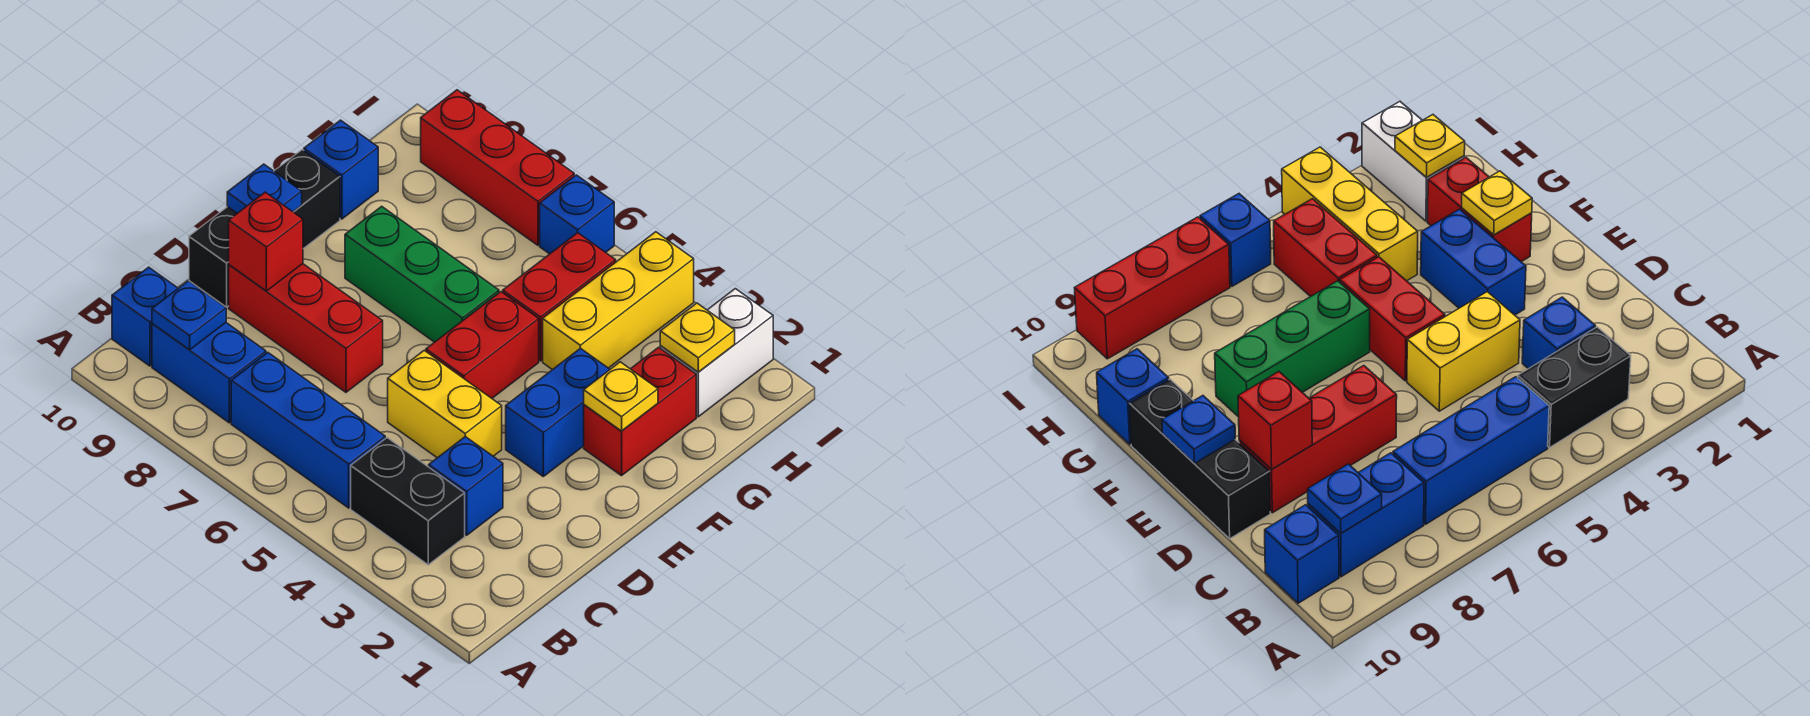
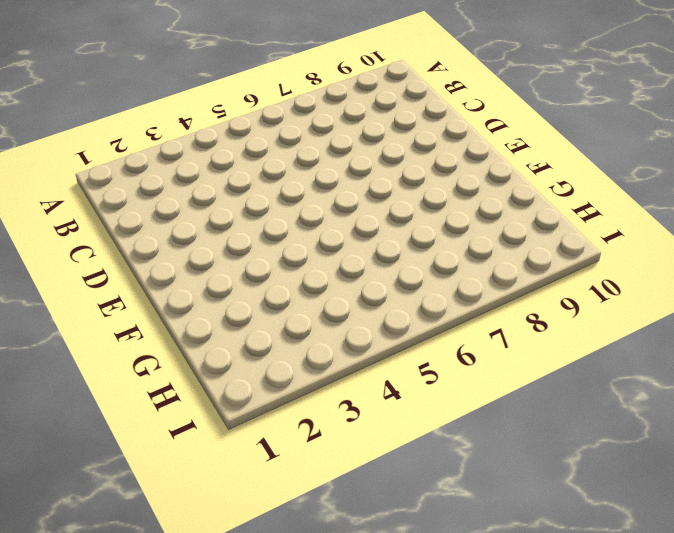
none -> black brick B3:B4 level 1
none -> blue brick B5:B7 level 1
none -> blue brick B8:B9 level 1

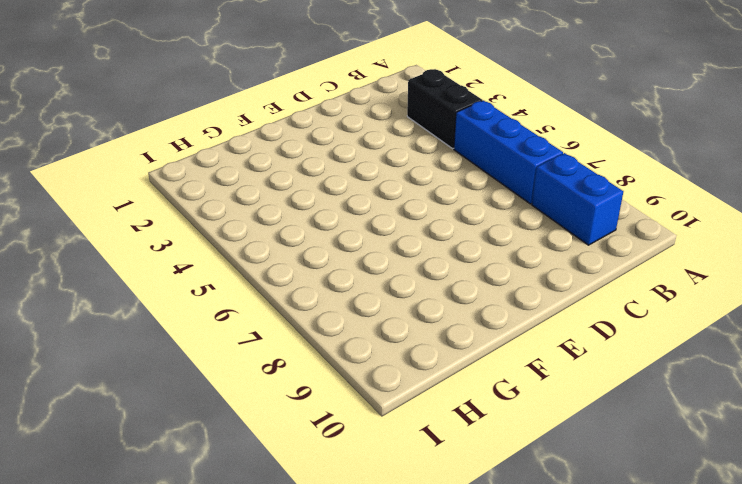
none -> blue brick B10 level 1
none -> blue brick C3 level 1
none -> yellow brick D4:D5 level 1

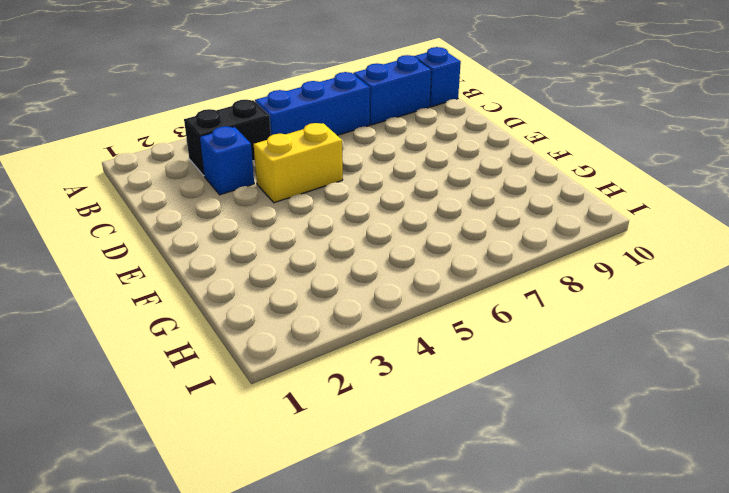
none -> red brick D7:D9 level 1
none -> black brick D10:F10 level 1
none -> blue brick E3:F3 level 1

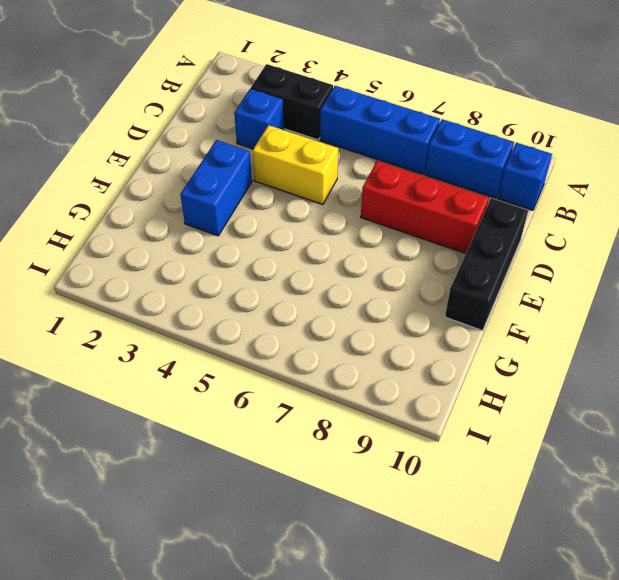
none -> red brick E5:F5 level 1
none -> red brick F2:G2 level 1
none -> green brick F6:F8 level 1

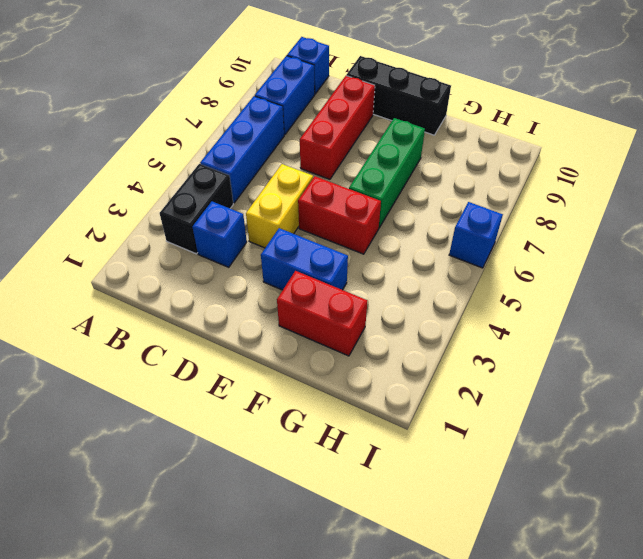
none -> yellow brick G4:I4 level 1
none -> red brick G5:H5 level 1
none -> blue brick G10 level 1

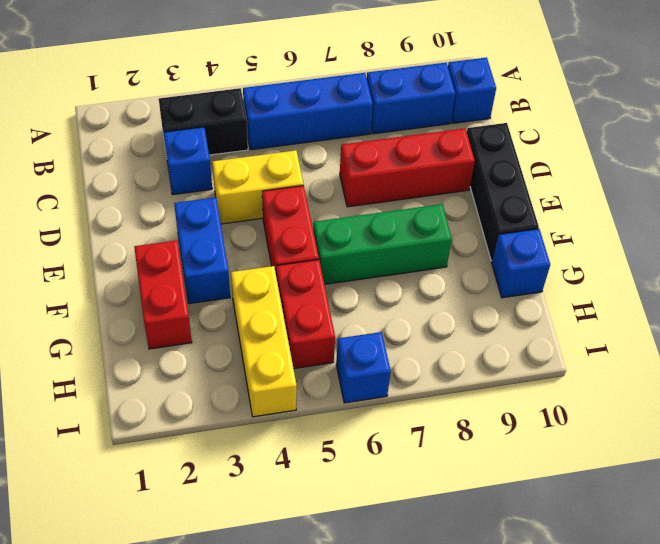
none -> white brick H2:I2 level 1
none -> red brick I7:I9 level 1
none -> blue plate B9 level 2

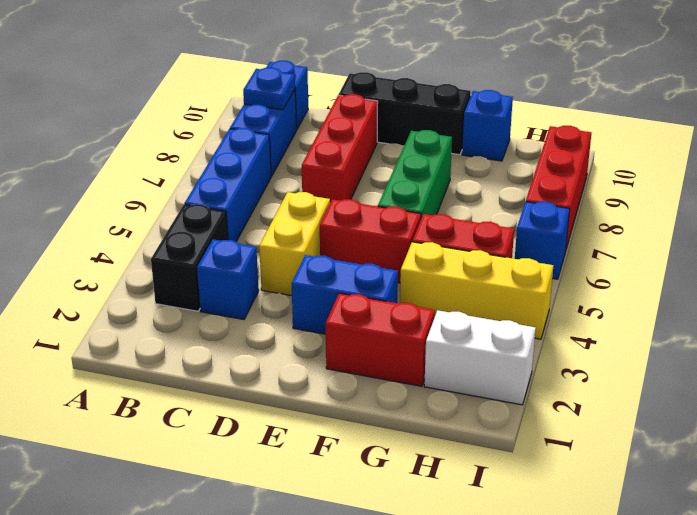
none -> red brick D9 level 2
none -> blue plate E10 level 2
none -> yellow plate F2 level 2

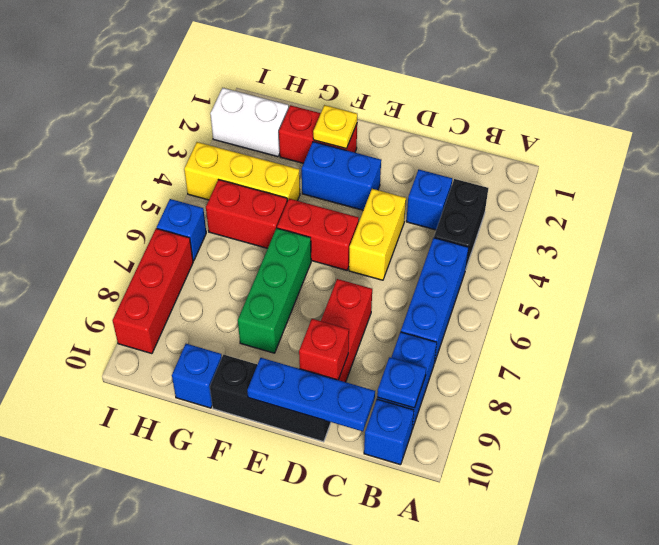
blue plate C10:E10 level 2 -> blue plate E10 level 2
none -> yellow plate H2 level 2

